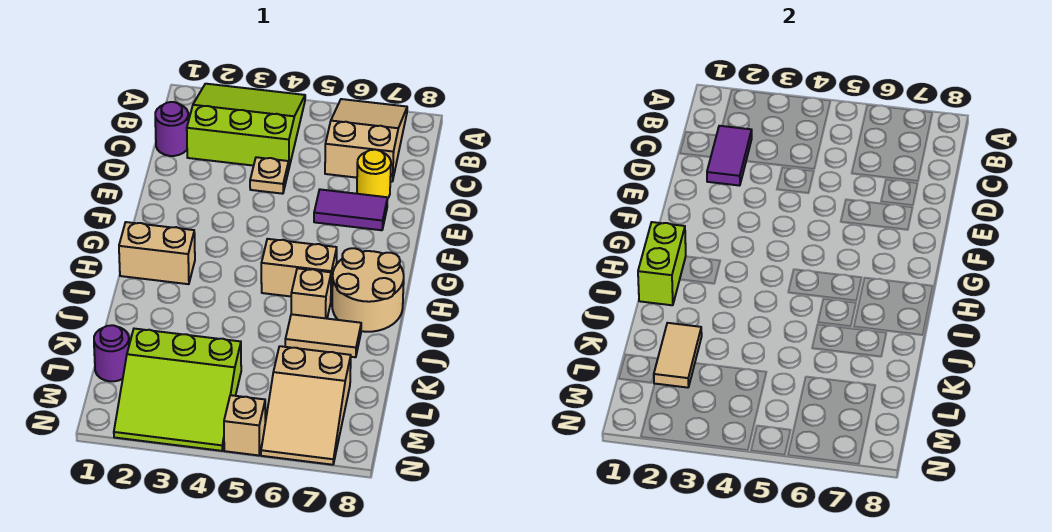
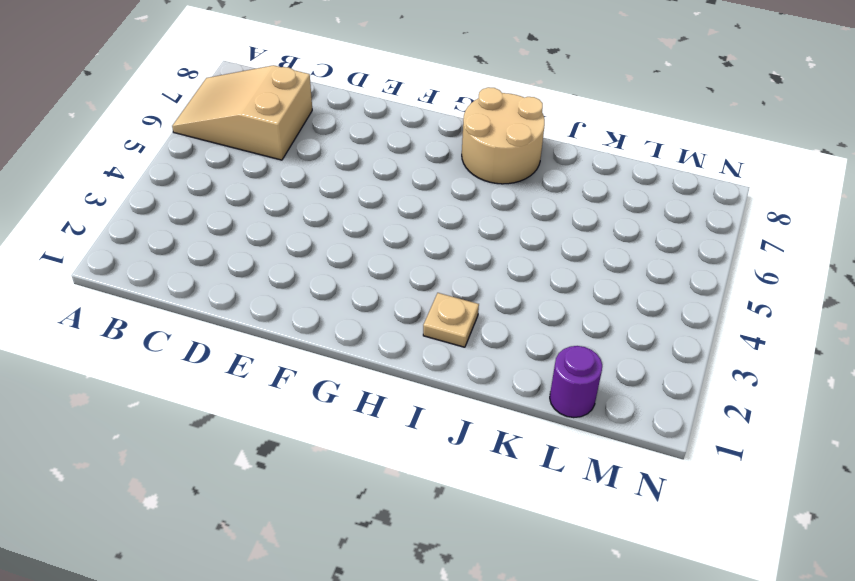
tan plate I2 level 1 -> tan plate D4 level 1
none -> lime slope A2:C4 level 1 top C
none -> purple round brick C1 level 1
none -> yellow round brick D7 level 1

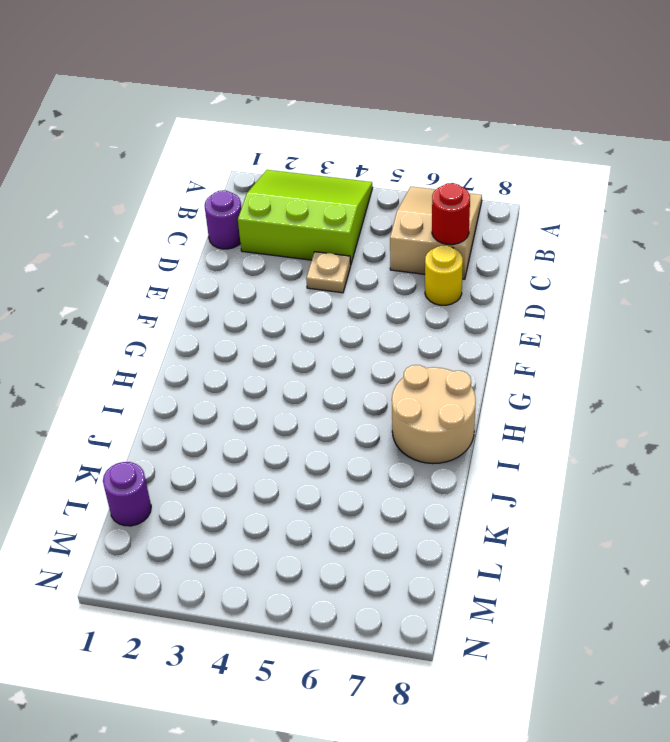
red round brick C7 level 2 -> none
none -> purple tile E6:E7 level 1
none -> tan brick H1:H2 level 1
none -> tan brick H5:H6 level 1

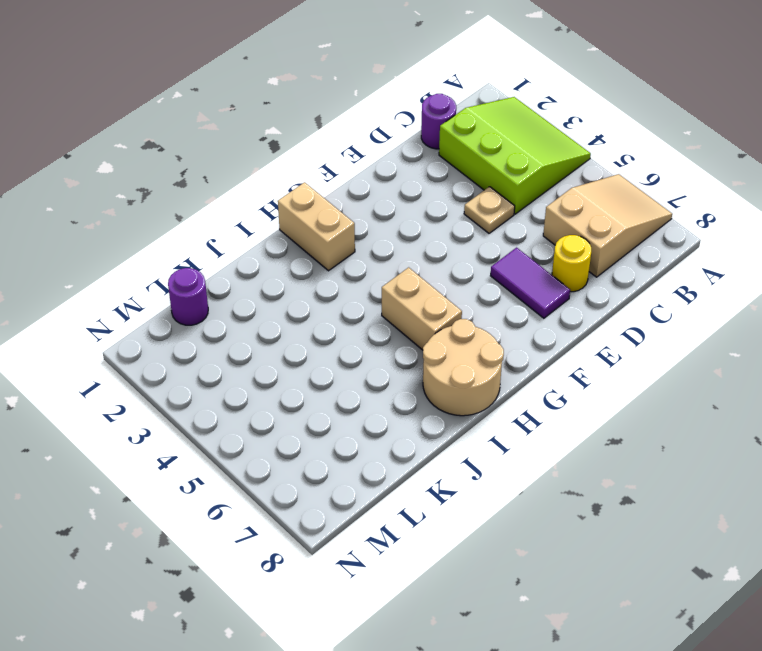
none -> tan brick I6 level 1
none -> tan tile J6:J7 level 1
none -> lime slope L2:N4 level 1 top L

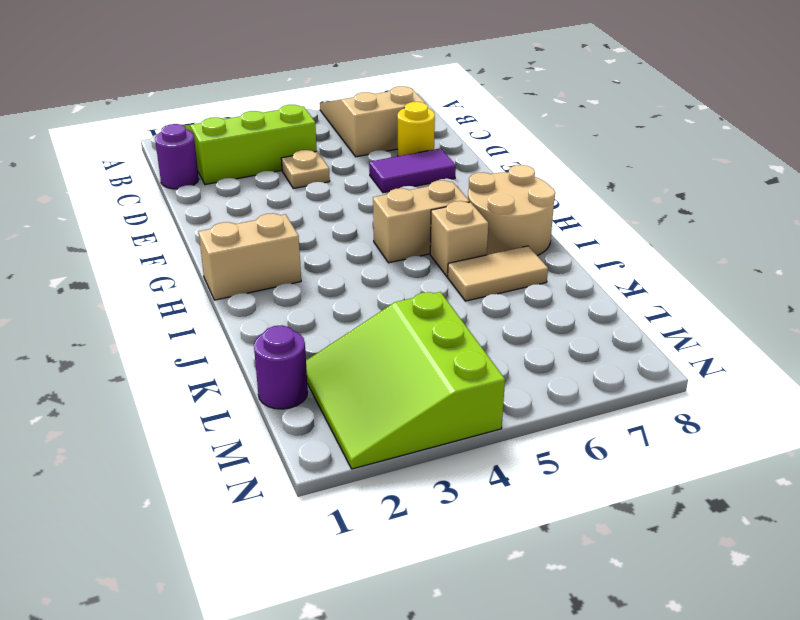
lime slope L2:N4 level 1 top 4 -> lime slope L2:N4 level 1 top L
none -> tan slope L6:N7 level 1 top L
none -> tan brick N5 level 1
none -> purple tile C2:D2 level 2

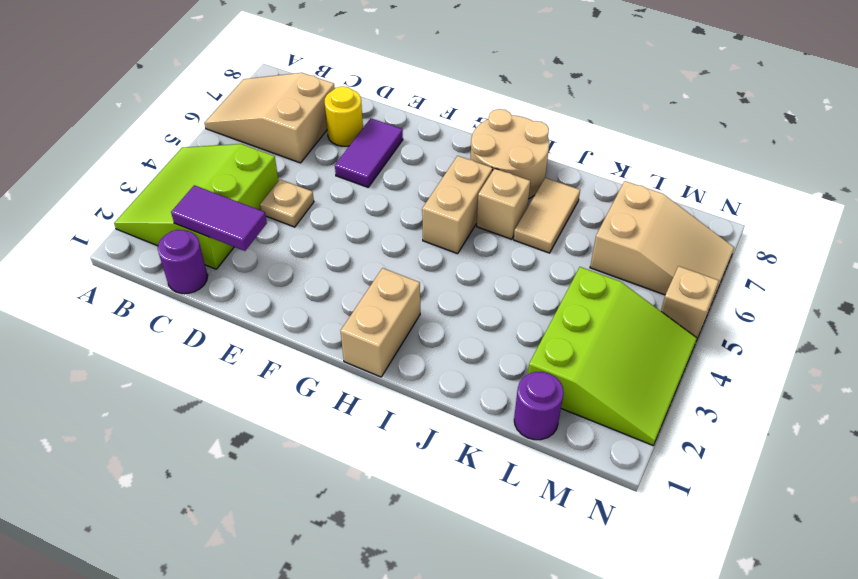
none -> lime brick H1:I1 level 2
none -> tan tile K2:L2 level 2

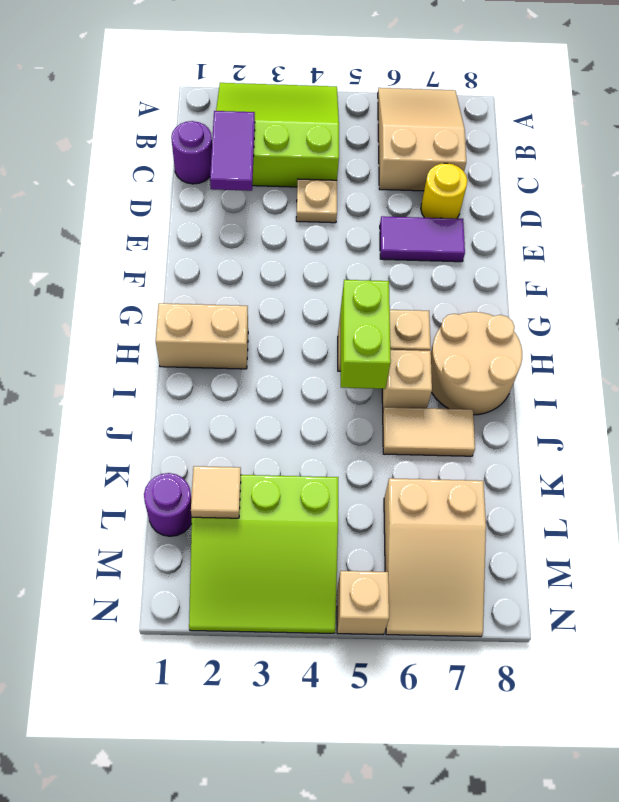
lime brick H5:I5 level 2 -> lime brick H1:I1 level 2
tan tile L2 level 2 -> tan tile K2:L2 level 2

